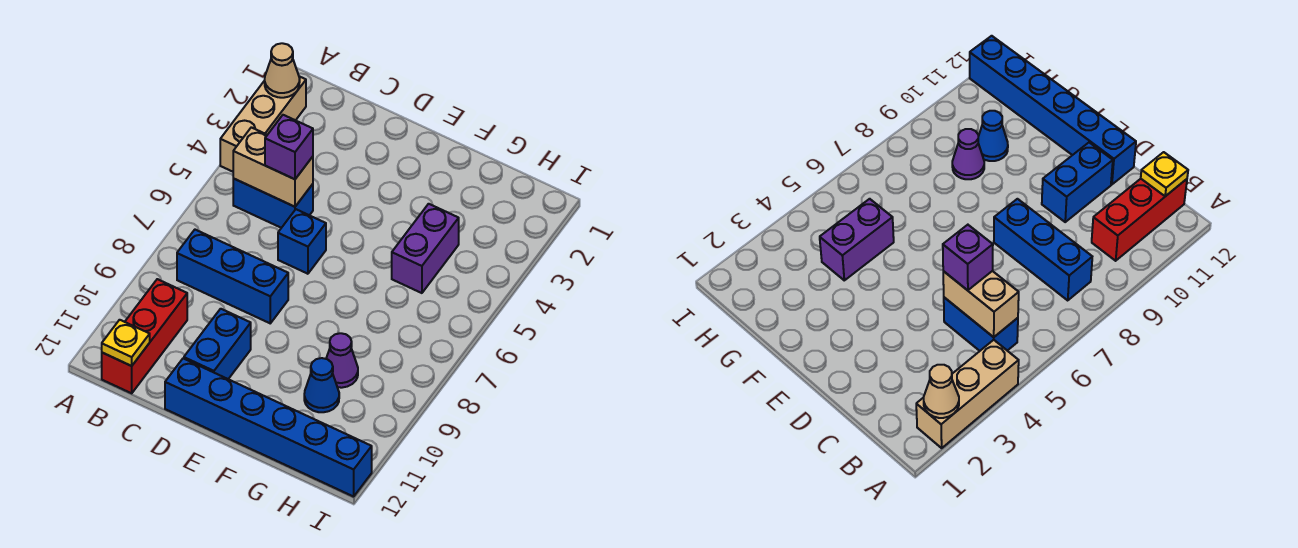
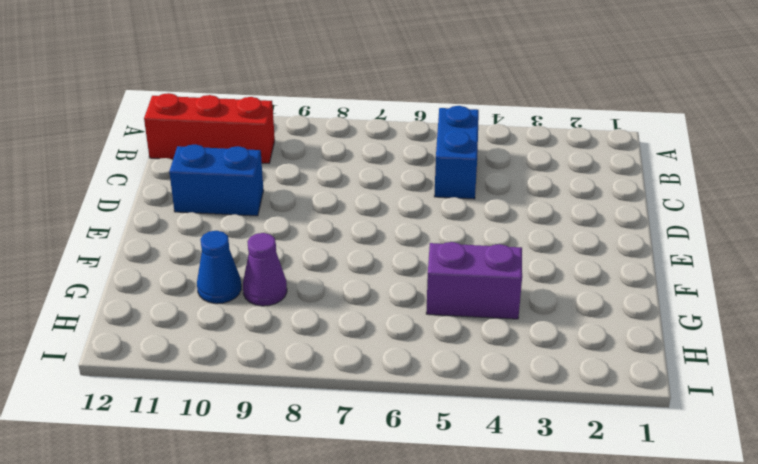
none -> tan brick A2:A4 level 1
none -> blue brick B8:D8 level 1
none -> blue brick D6 level 1

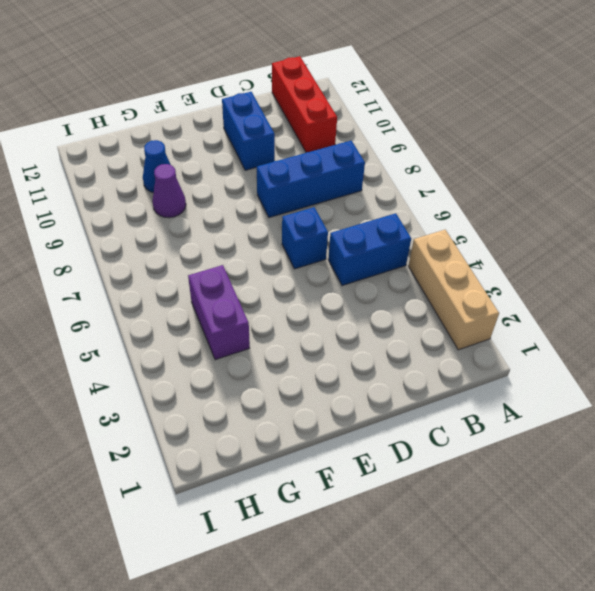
none -> blue brick D12:I12 level 1
none -> tan cone A2 level 2
none -> tan brick B5:C5 level 2

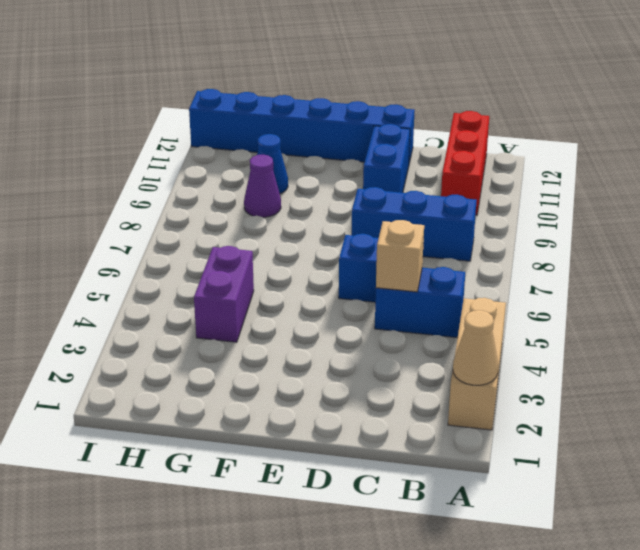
tan brick C5 level 2 -> tan brick B5:C5 level 2
none -> yellow plate B12 level 2
none -> purple brick C5 level 3

